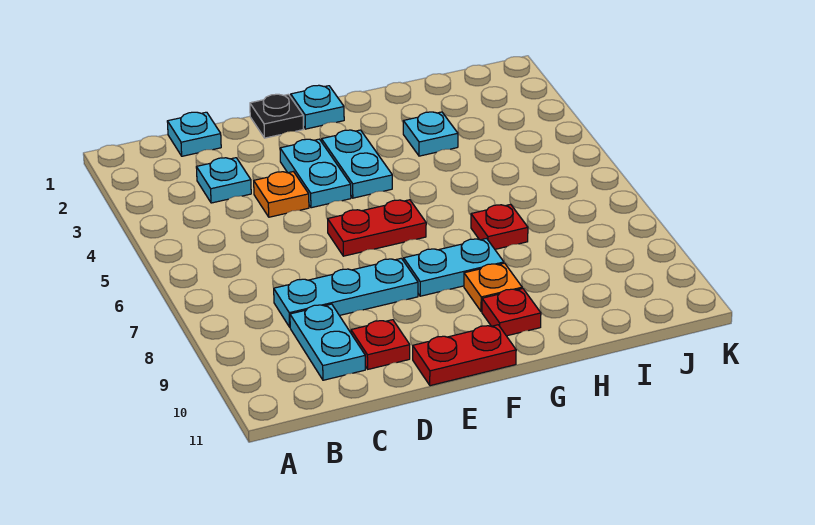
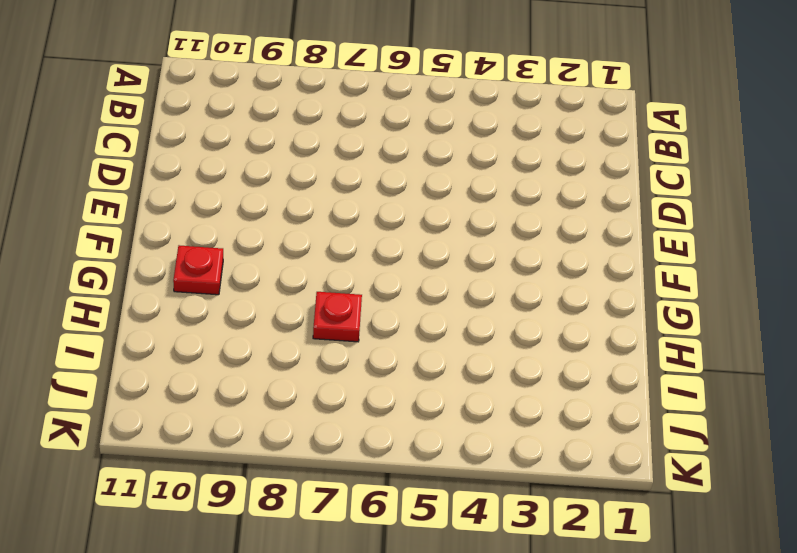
none -> cyan plate C1 level 1
none -> cyan plate C3 level 1
none -> cyan plate C8:E8 level 1

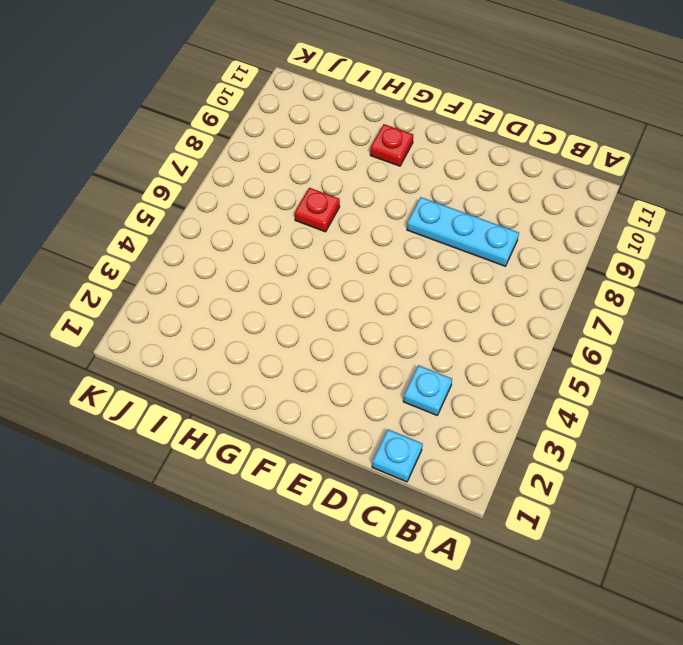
none -> cyan plate C9:C10 level 1
none -> orange plate D4 level 1
none -> red plate D10 level 1

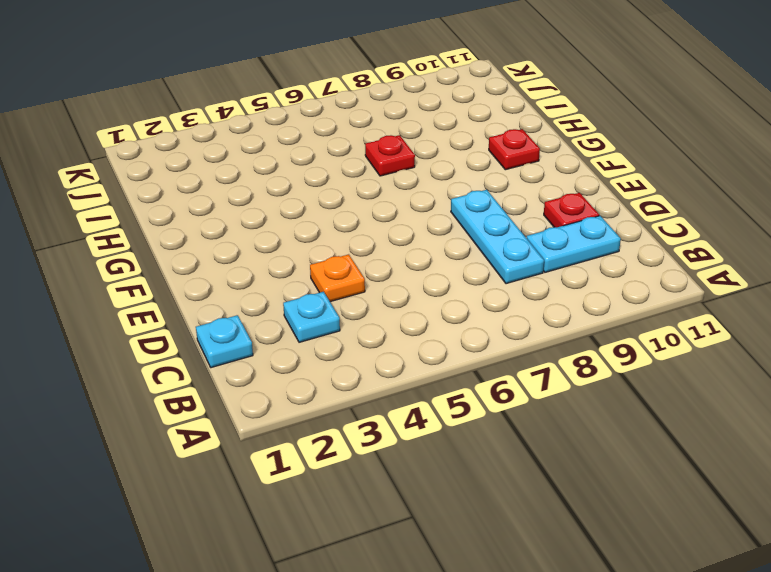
none -> black plate E1 level 1
none -> cyan plate E3:E4 level 1
none -> red plate E6:F6 level 1

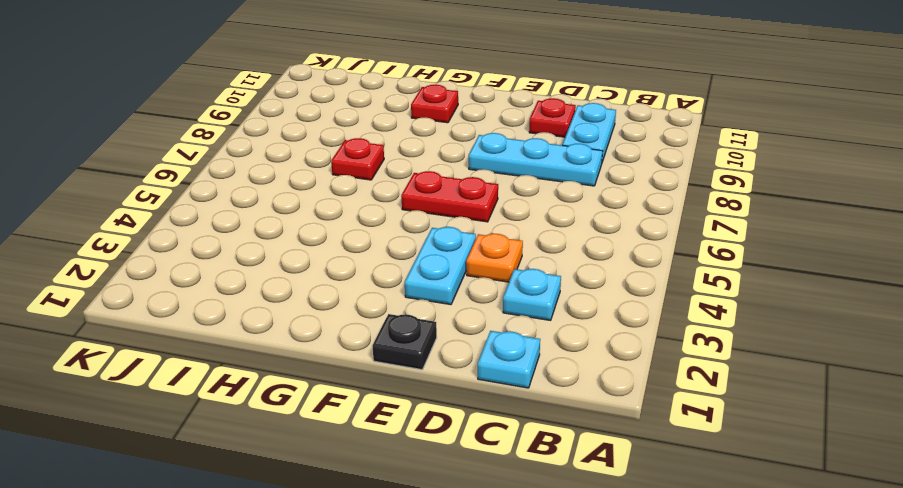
none -> red plate E11:F11 level 1
none -> cyan plate F1 level 1
none -> cyan plate F3:F4 level 1

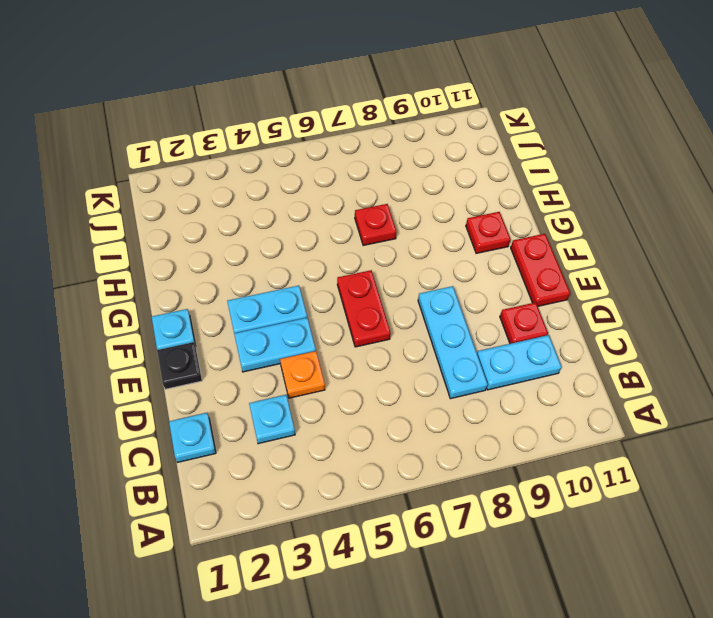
none -> cyan plate F8:G8 level 1
none -> orange plate G9 level 1
none -> cyan plate H3 level 1

